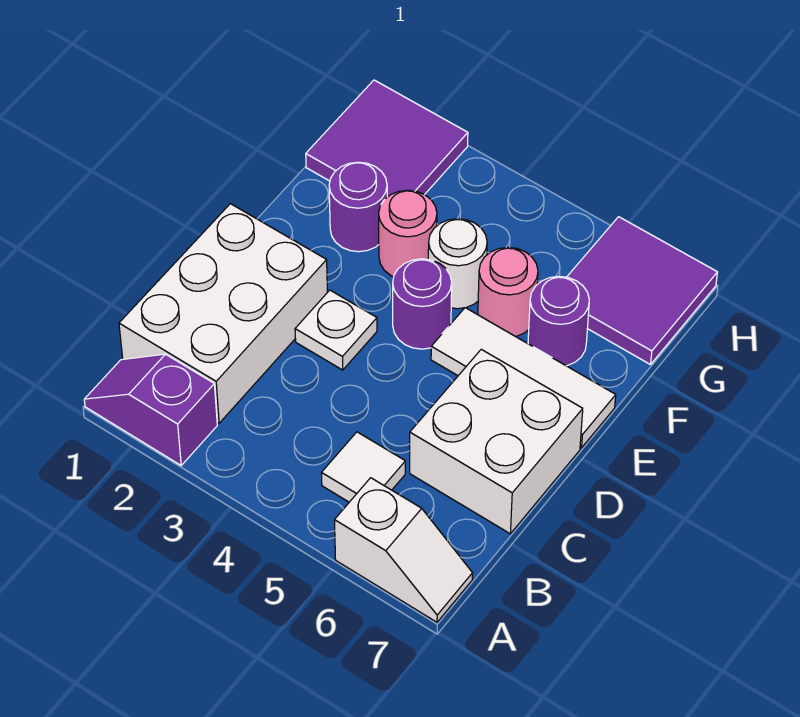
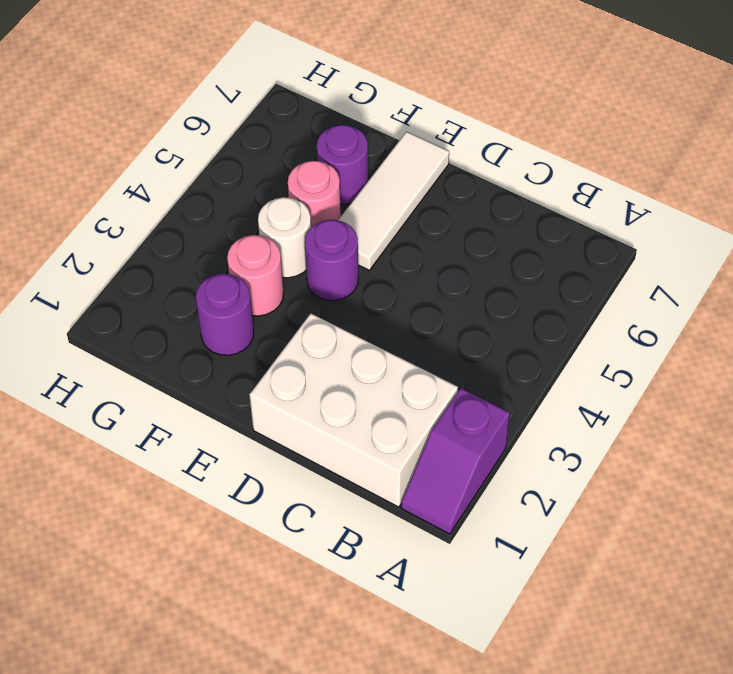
none -> white slope A6:A7 level 1 top 6
none -> white tile B5 level 1
none -> white brick C6:D7 level 1

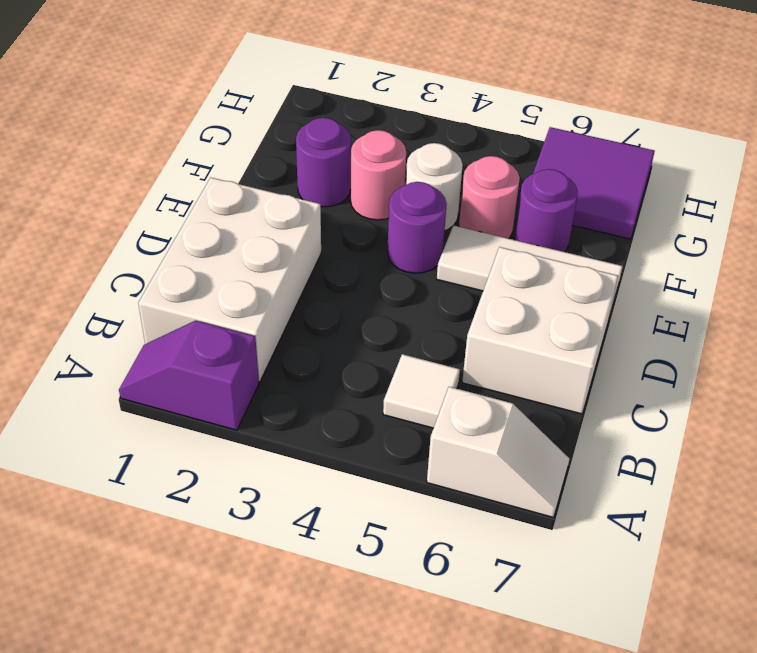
none -> white plate D3 level 1
none -> purple tile G1:H2 level 1

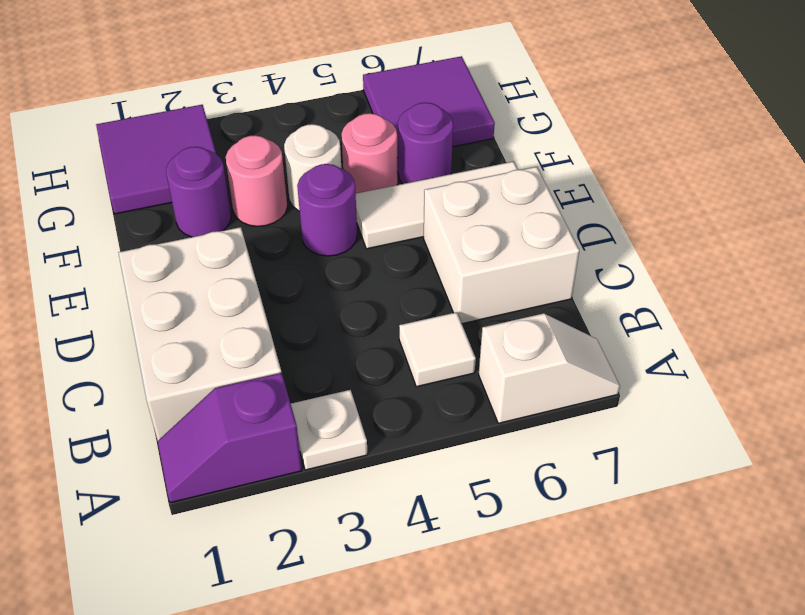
white plate A3 level 1 -> white plate D3 level 1

